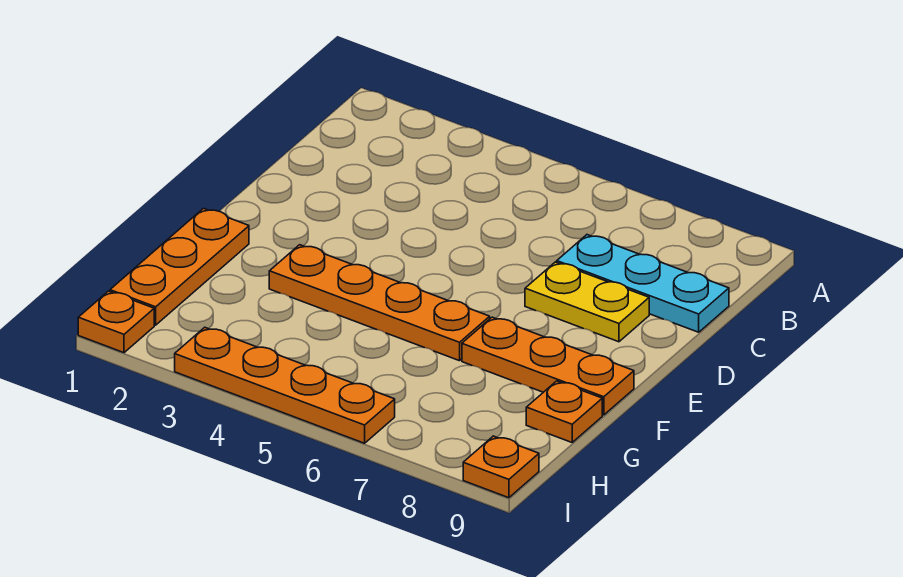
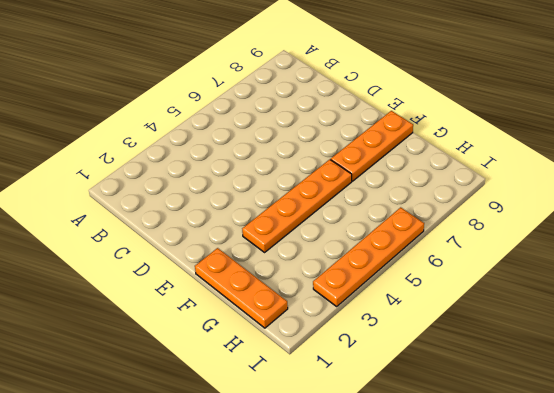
none -> cyan plate C7:C9 level 1
none -> yellow plate D7:D8 level 1

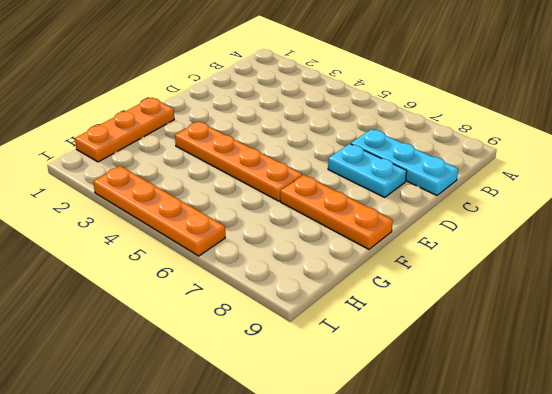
cyan plate D7:D8 level 1 -> yellow plate D7:D8 level 1
none -> orange plate G9 level 1
none -> orange plate I1 level 1

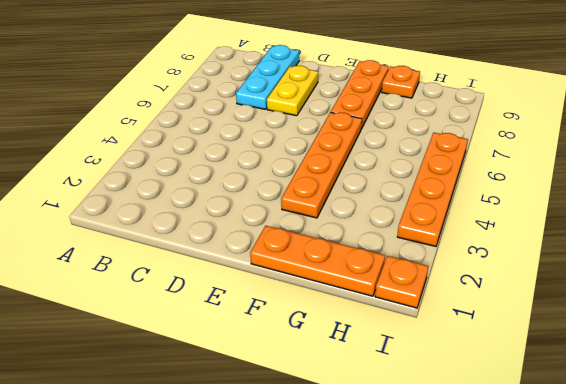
none -> orange plate I9 level 1

